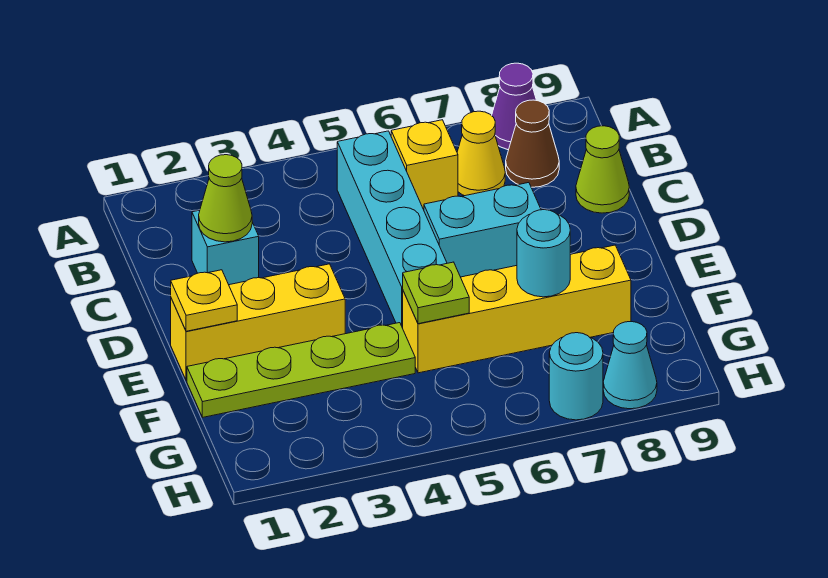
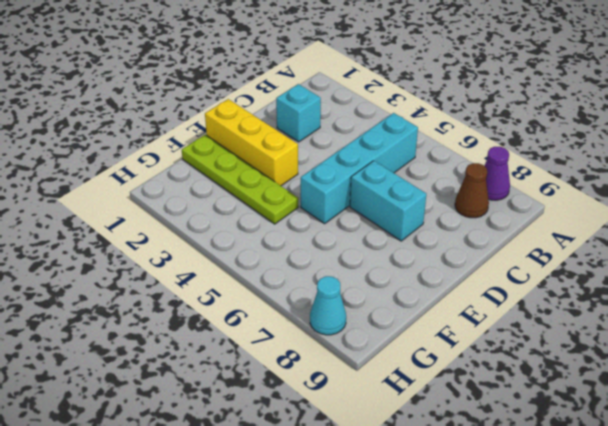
none -> yellow brick B6 level 1
none -> yellow cone B7 level 1
none -> lime cone C9 level 1

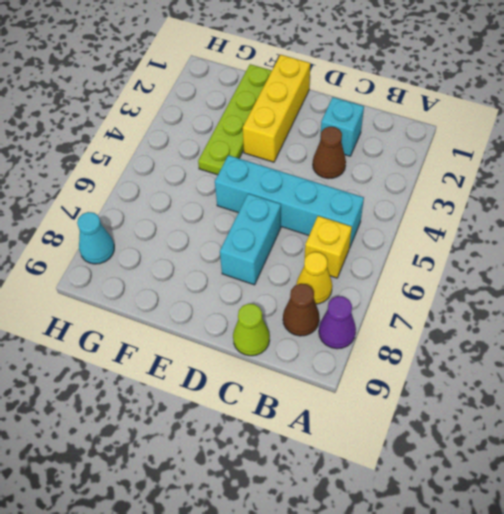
brown cone C3 level 1 -> none
none -> yellow brick F5:F8 level 1
none -> cyan round brick H7 level 1
none -> lime cone C2 level 2

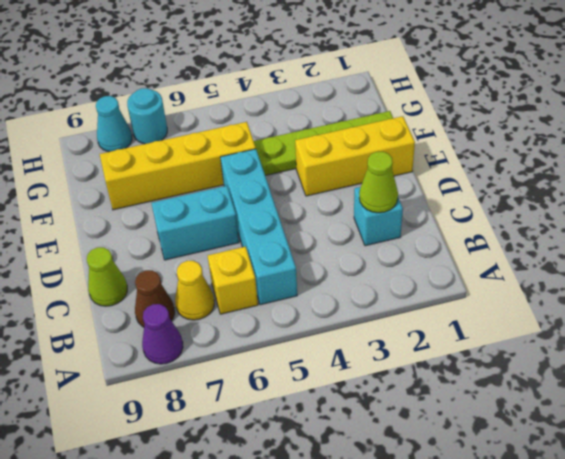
none -> yellow plate E1 level 2
none -> lime plate F5 level 2
none -> cyan round brick F7 level 2

